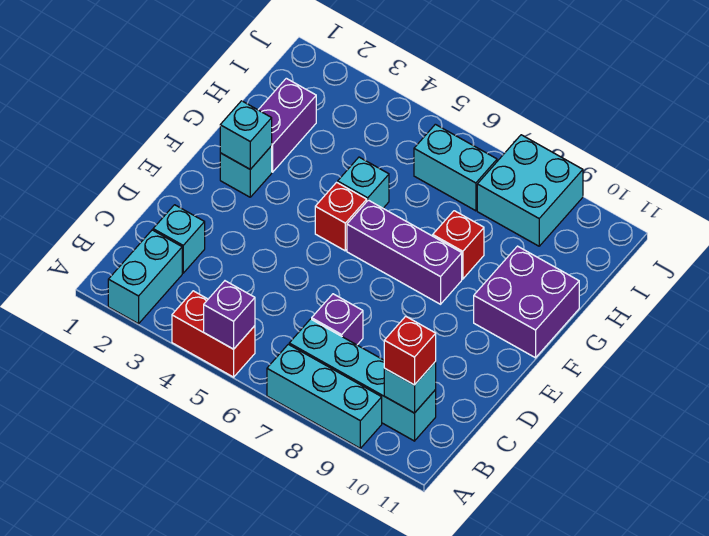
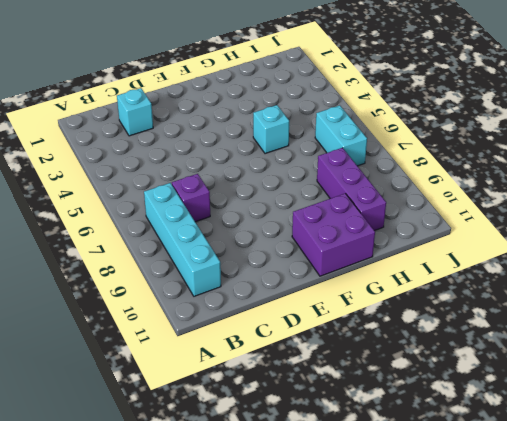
purple brick H8:H10 level 1 -> purple brick F6:F8 level 1
none -> cyan brick A2:B2 level 1
none -> red brick A4:A5 level 1
none -> cyan brick A7:A9 level 1

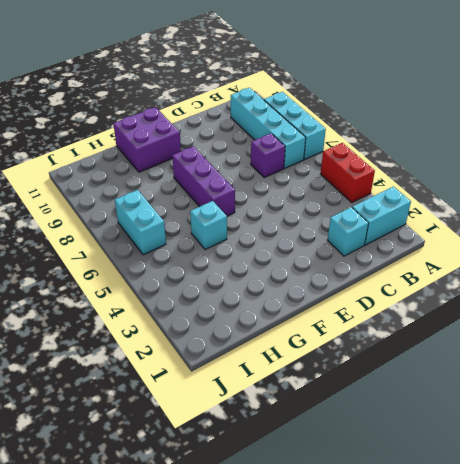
none -> cyan brick F2 level 1
none -> red brick F5 level 1
none -> purple brick G2:H2 level 1

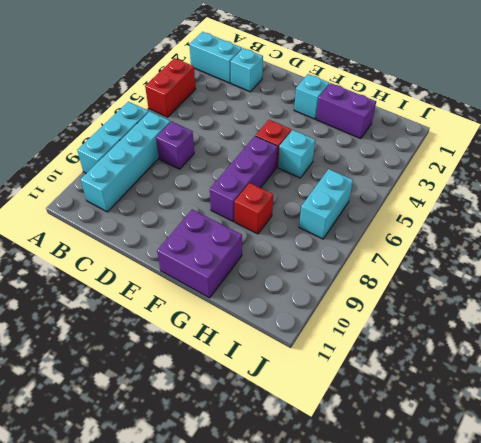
none -> cyan brick I8:J9 level 1
none -> purple brick A5 level 2
none -> cyan brick B10 level 2

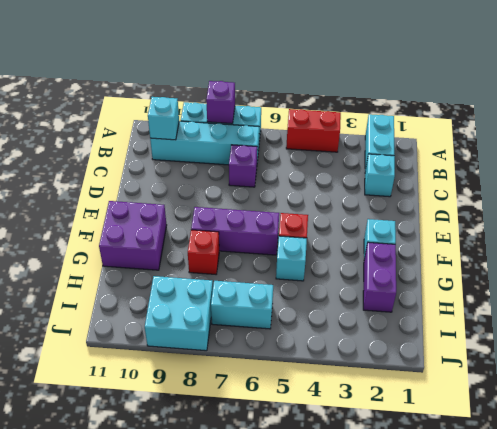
purple brick A8 level 2 -> purple brick A5 level 2
none -> cyan brick F2 level 2
none -> red brick B10 level 3

